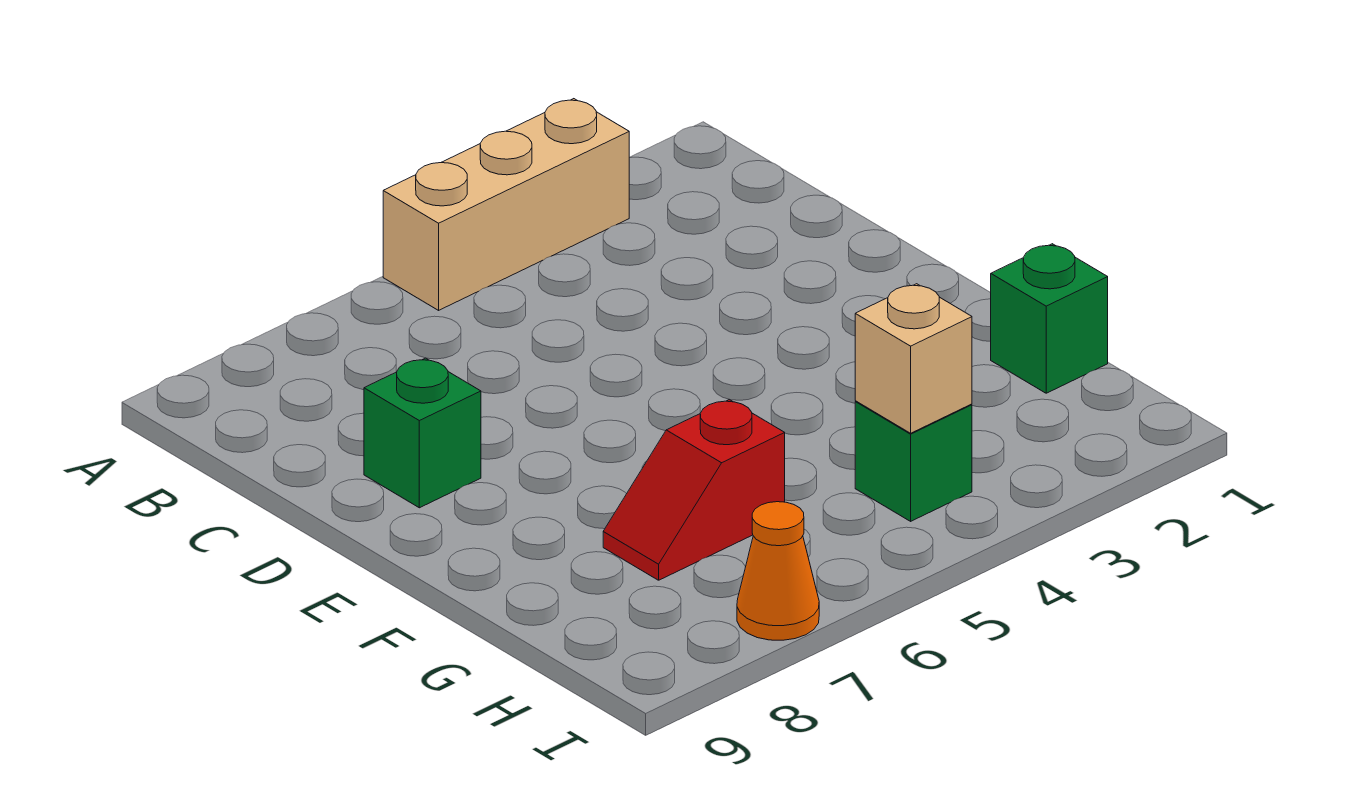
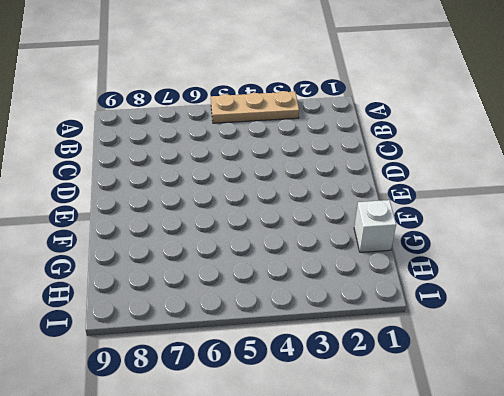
tan plate A3:A5 level 1 -> tan brick A3:A5 level 1
white brick G1 level 1 -> green brick G1 level 1
none -> green brick D8 level 1
none -> red slope G6:G7 level 1 top 6

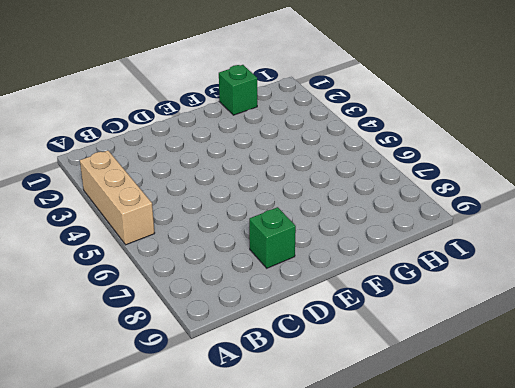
none -> red slope G6:G7 level 1 top 6
none -> green brick H4 level 1

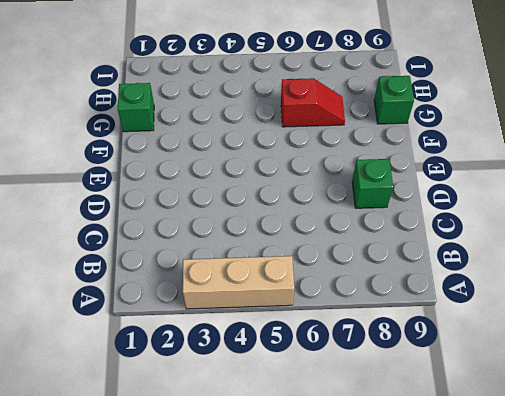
green brick G9 level 1 -> green brick H4 level 1
none -> orange cone I7 level 1
none -> tan brick H4 level 2

